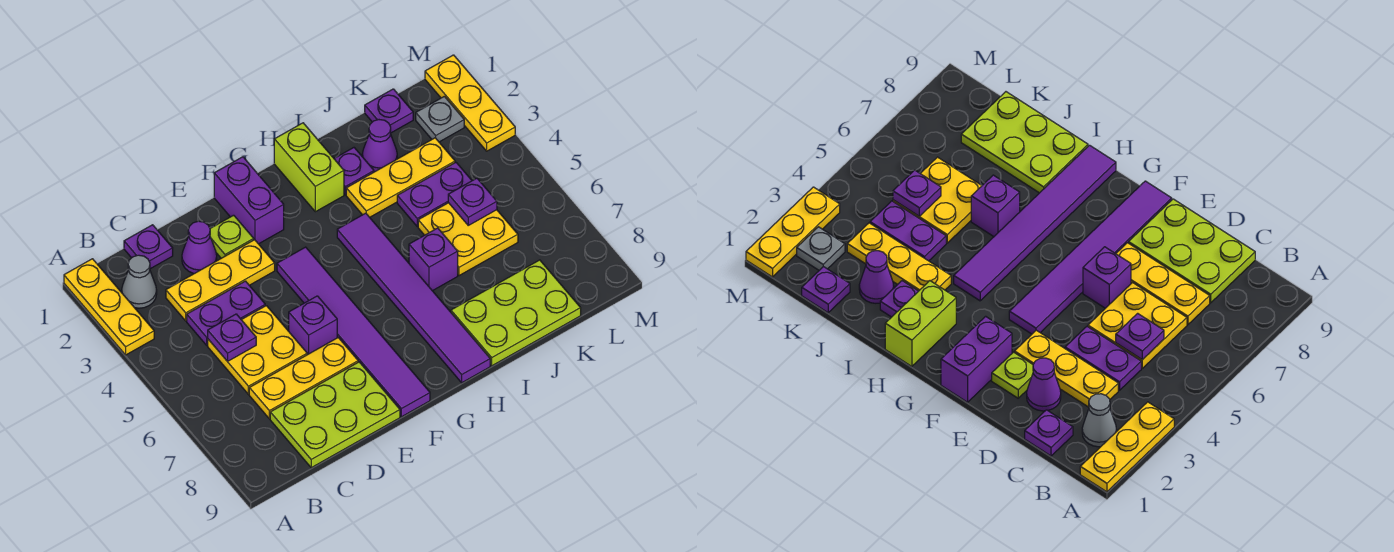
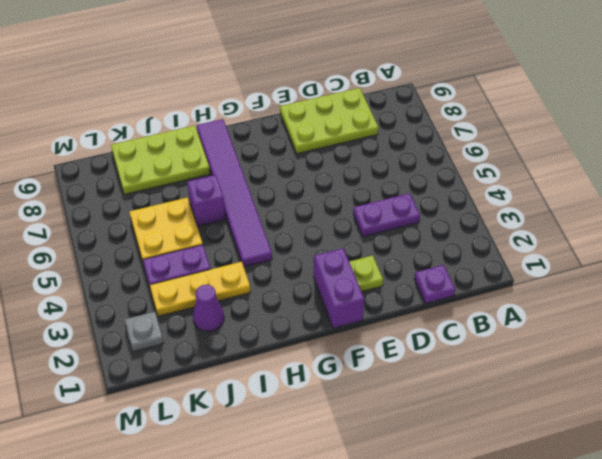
none -> yellow plate A1:A3 level 1
none -> grey cone B2 level 1
none -> yellow plate C3:E3 level 1

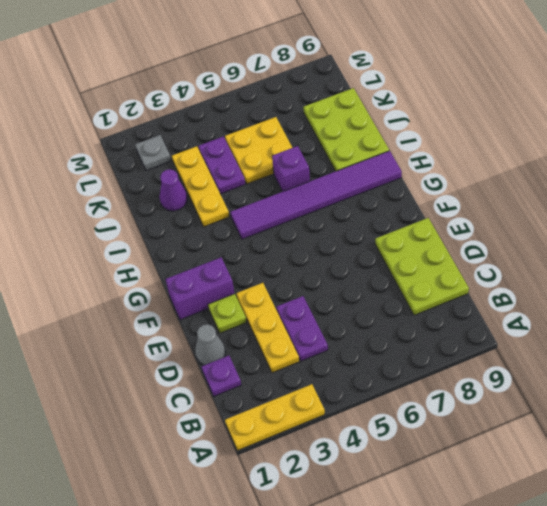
grey cone D1 level 1 -> grey cone B2 level 1
none -> yellow plate C5:D6 level 1
none -> yellow plate C7:E7 level 1
none -> purple cone D2 level 1

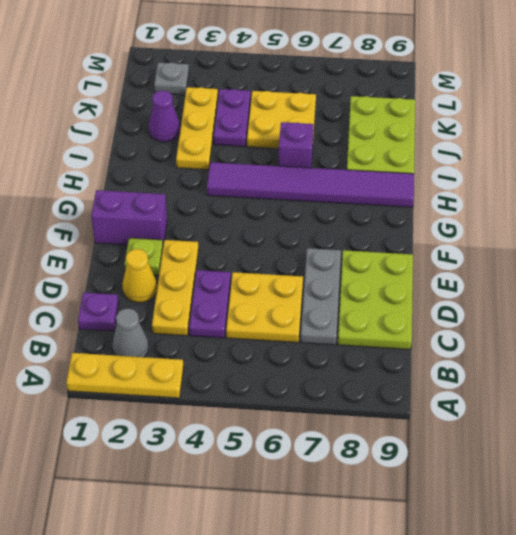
grey plate C7:E7 level 1 -> yellow plate C7:E7 level 1
yellow cone D2 level 1 -> purple cone D2 level 1
none -> purple brick E6 level 1
none -> purple tile F4:F9 level 1
none -> lime brick H1:H2 level 1

